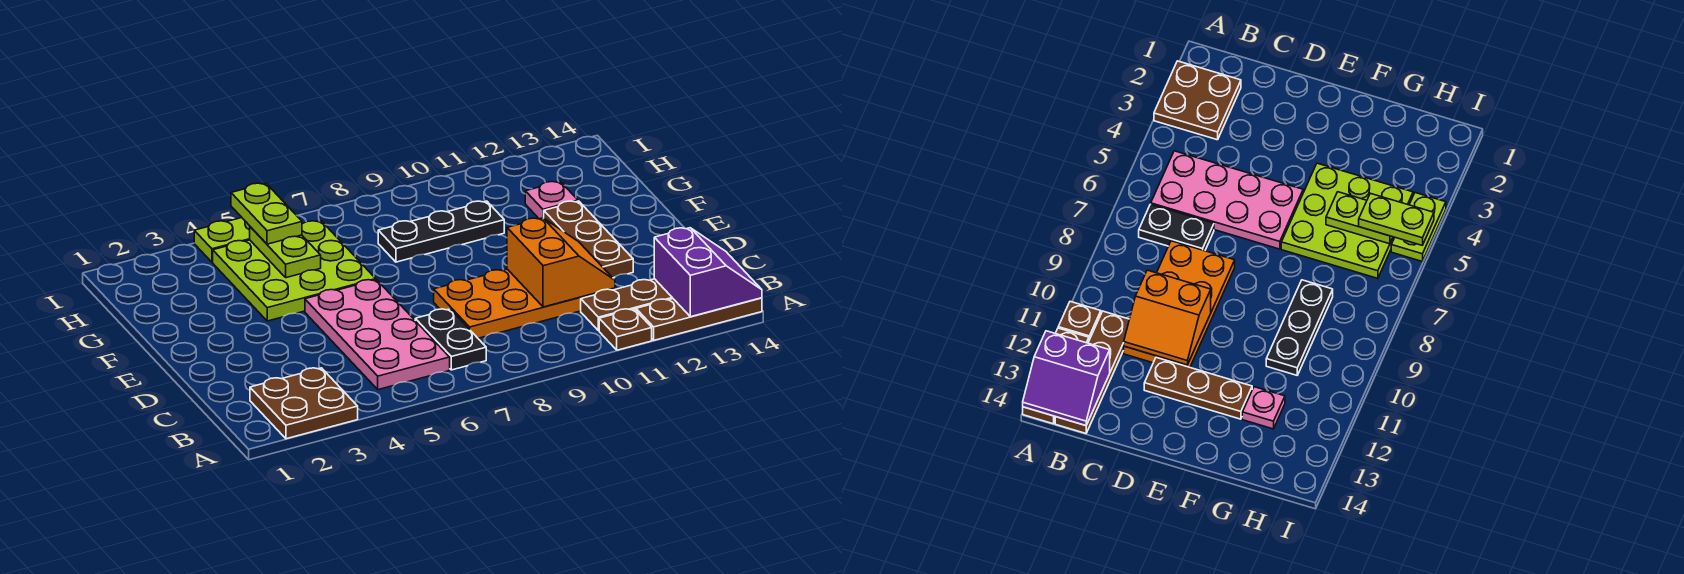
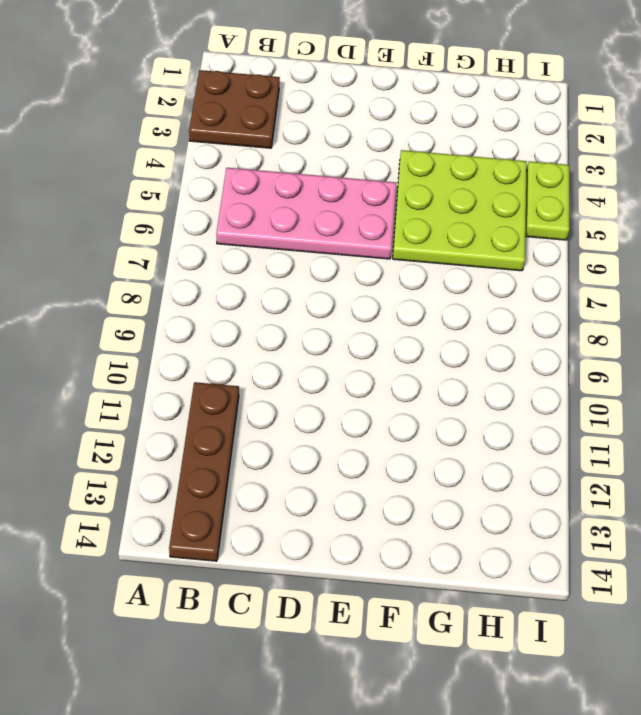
none -> brown plate A11 level 1
none -> brown plate A12:A14 level 1
none -> black plate B7:C7 level 1

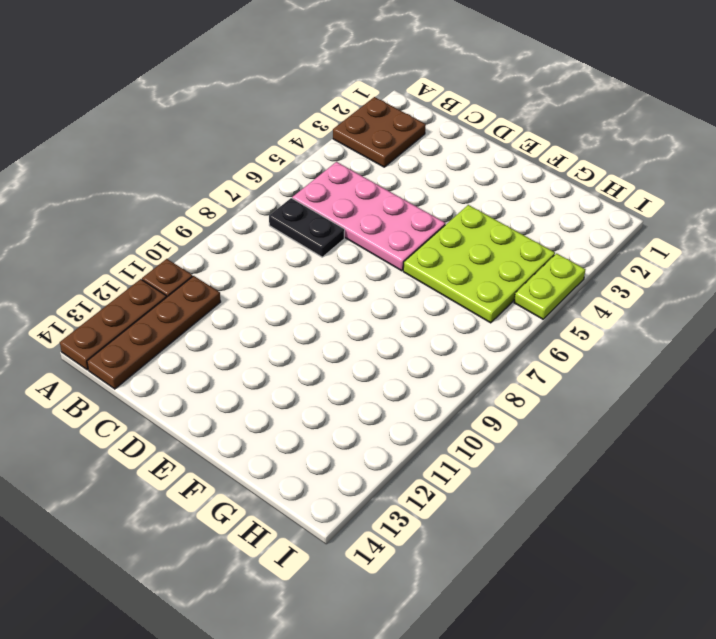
none -> orange plate C8:D11 level 1
none -> brown plate D12:F12 level 1
none -> black plate G8:G10 level 1

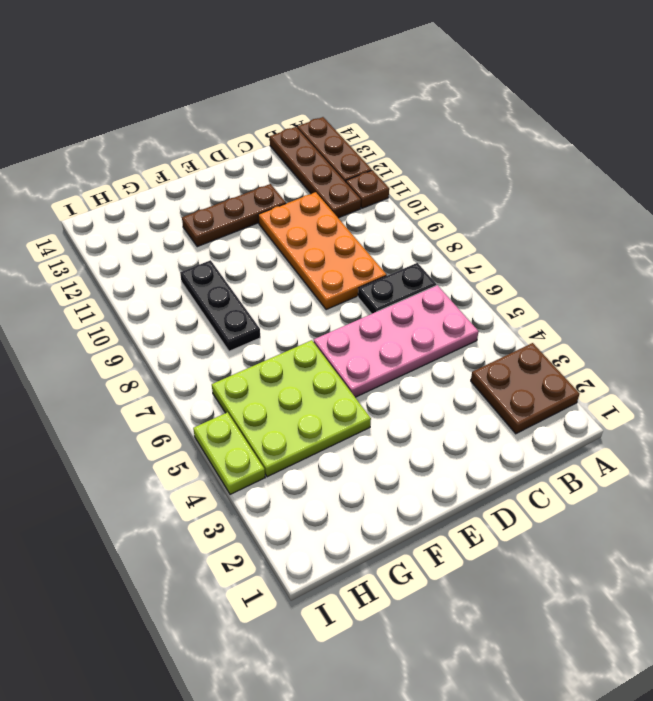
none -> pink plate G12 level 1
none -> purple slope A13:B14 level 2 top 13
none -> orange slope C10:D11 level 2 top 10

